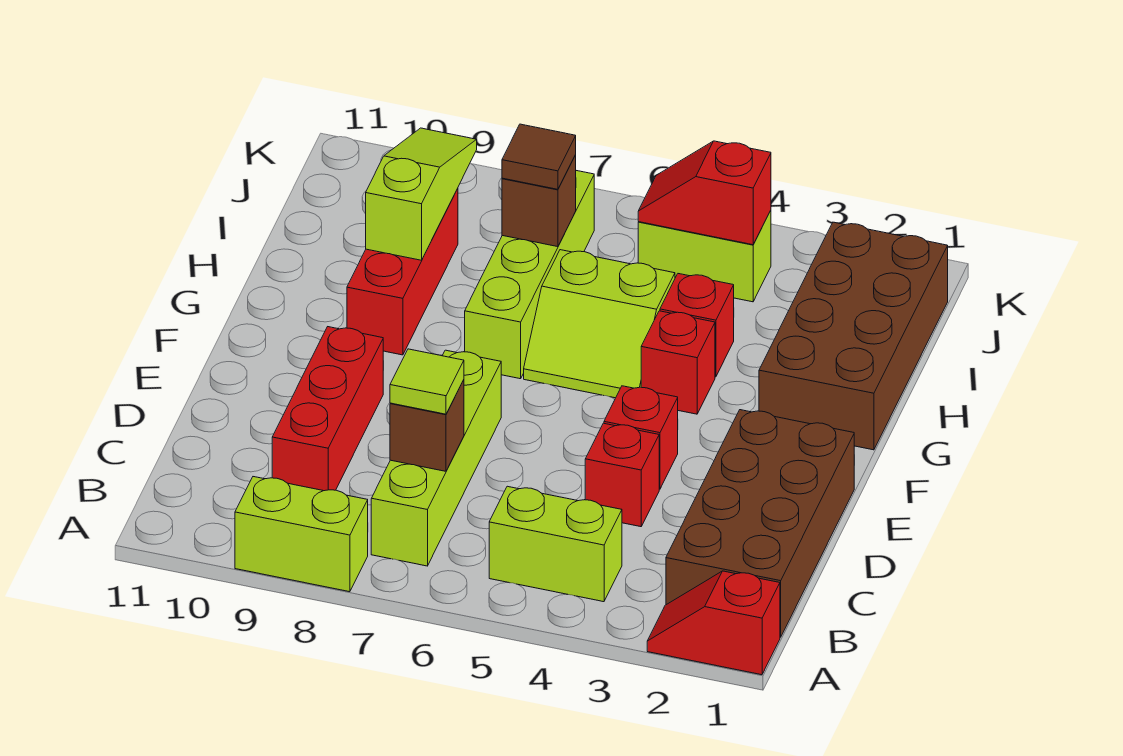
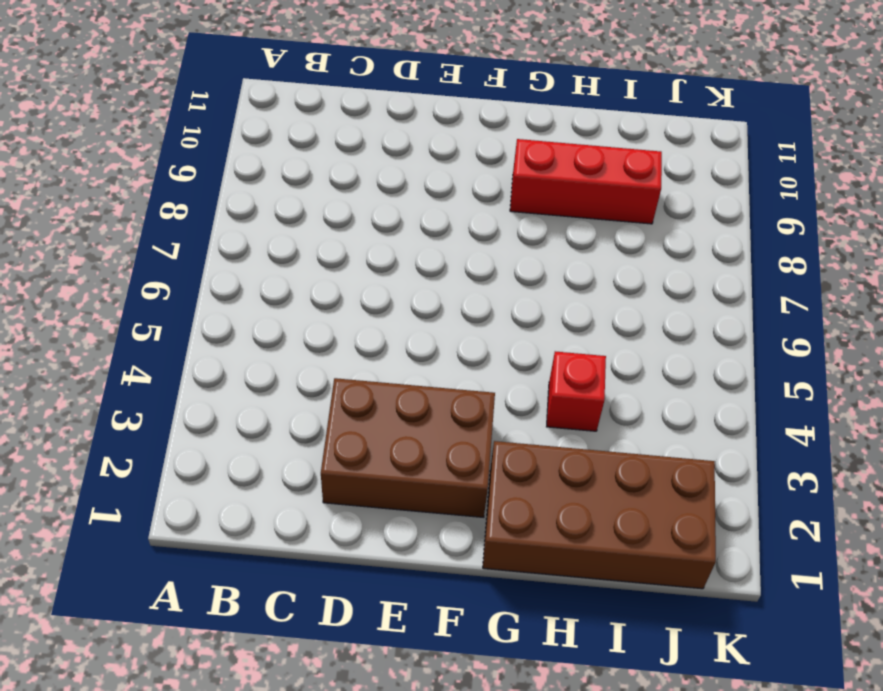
brown brick D2:F3 level 1 -> brown brick B1:E2 level 1
none -> red slope A1:A2 level 1 top 1
none -> lime brick A8:A9 level 1
none -> lime brick B4:B5 level 1

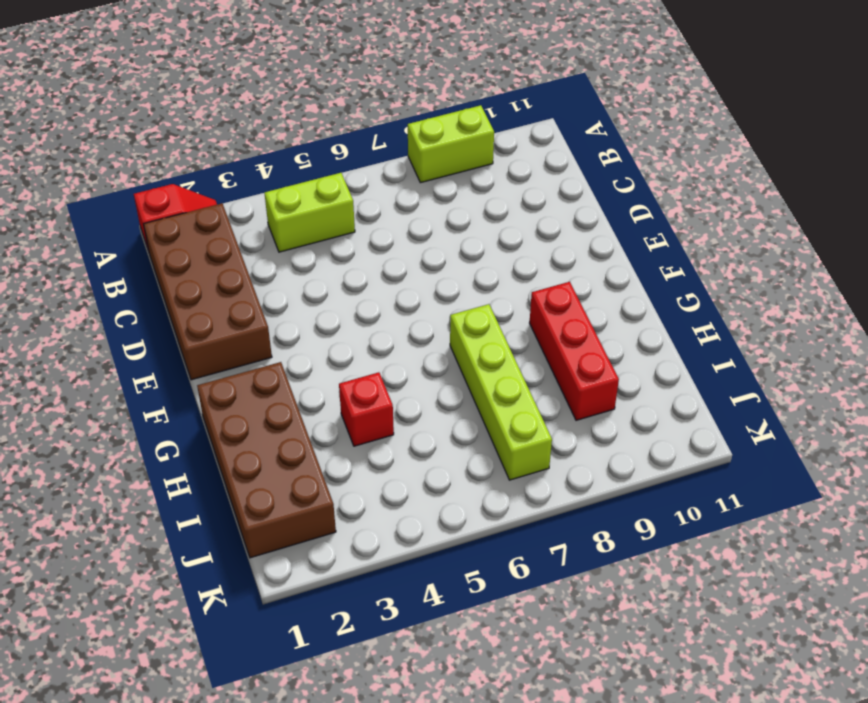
none -> lime brick B7:E7 level 1
none -> red brick C9:E9 level 1
none -> red brick D4 level 1

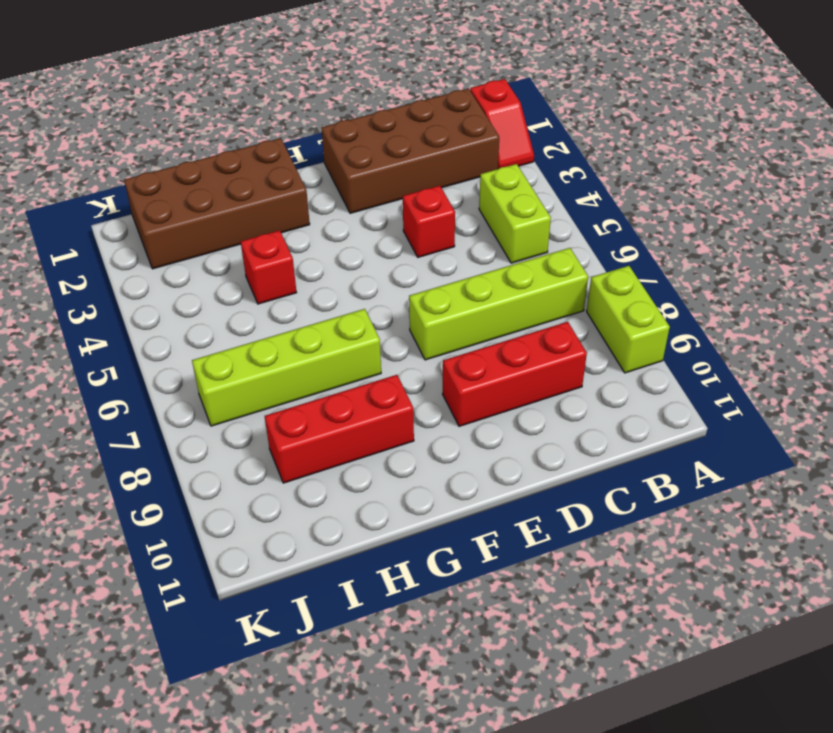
none -> red brick E4 level 1
none -> red brick G4 level 1
none -> lime slope G5:H6 level 1 top H

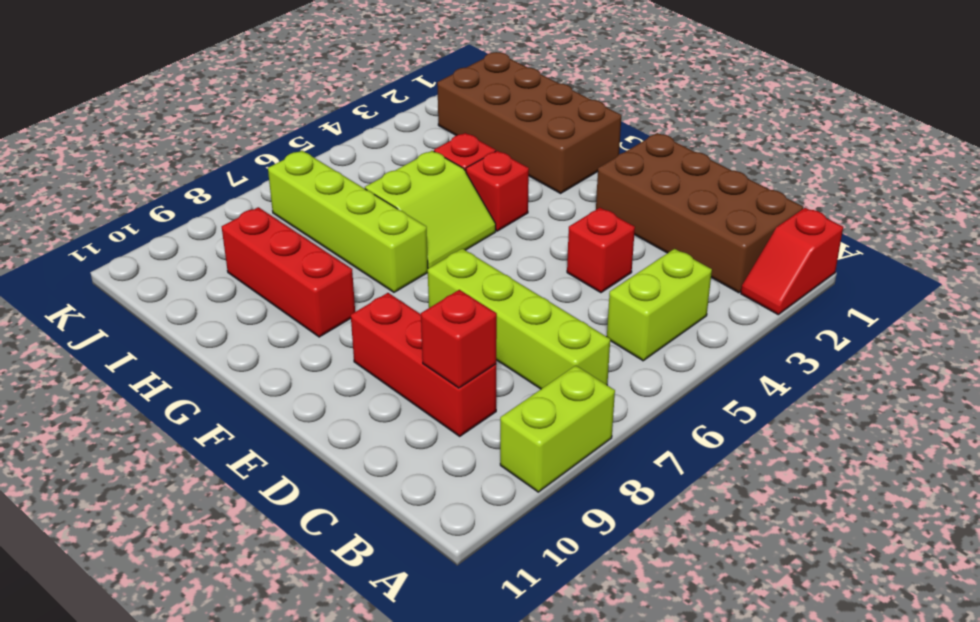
red brick C9 level 2 -> red brick E4 level 1
none -> lime brick J4:J5 level 1
none -> brown brick C7 level 2
none -> lime slope H9:J9 level 2 top H

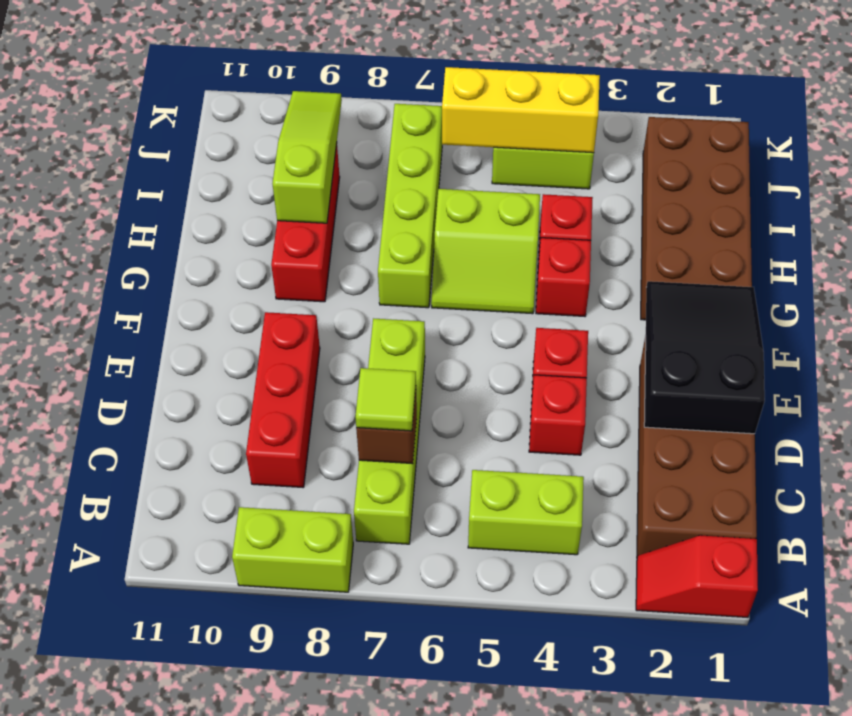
black slope D1:F2 level 2 top D -> none
yellow brick J4:J6 level 2 -> red slope J4:J5 level 2 top 4
none -> brown brick I7 level 2
none -> brown tile I7 level 3

